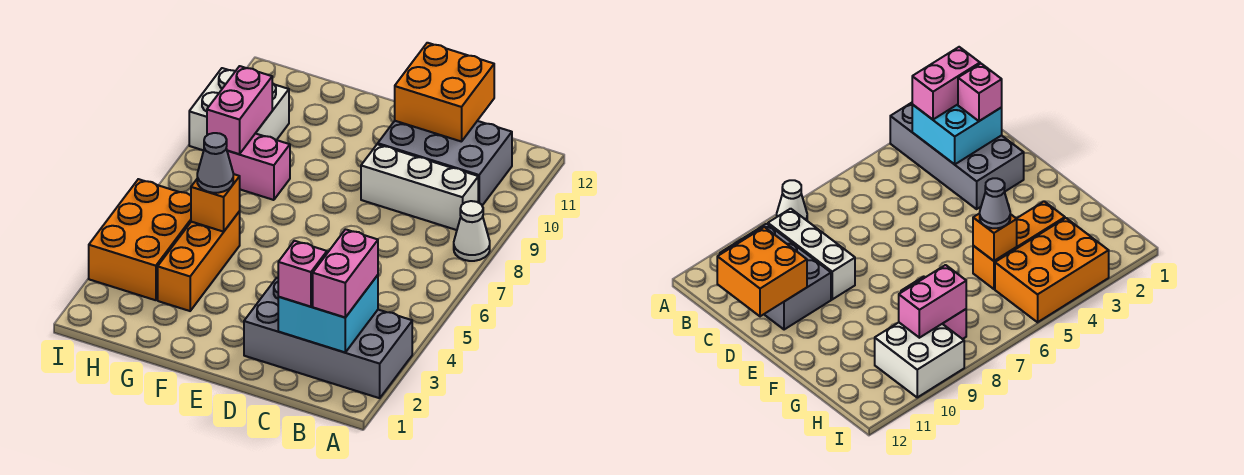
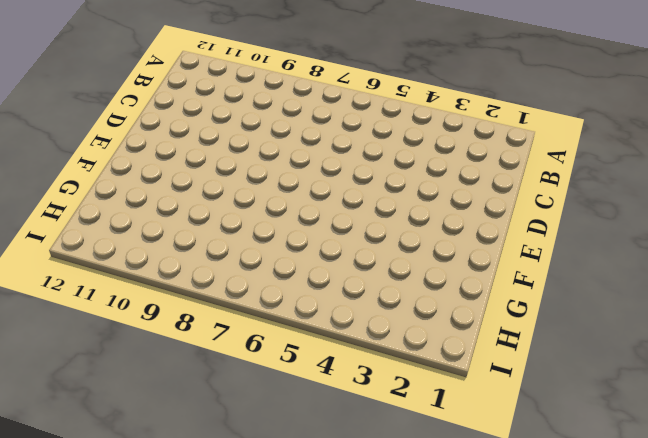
none -> grey brick A2:D3 level 1
none -> white cone A8 level 1
none -> white brick B9:D9 level 1

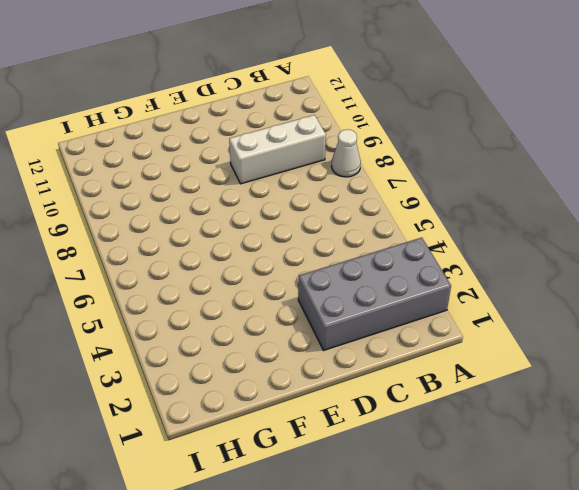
none -> grey brick B10:D11 level 1
none -> orange brick G3:G5 level 1
none -> pink brick G8:H8 level 1

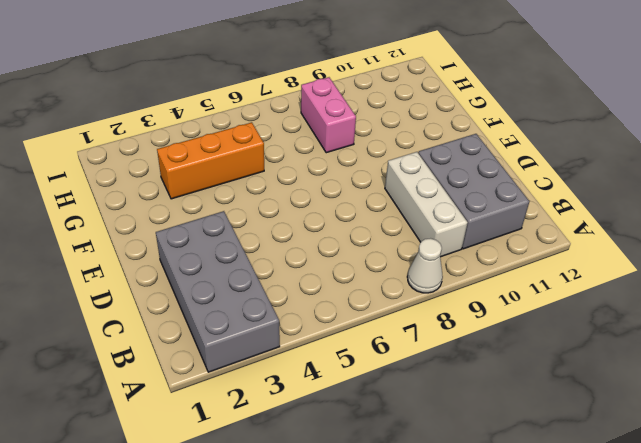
none -> orange brick H3:I5 level 1
none -> white brick H9:I10 level 1
none -> cyan brick B2:C3 level 2

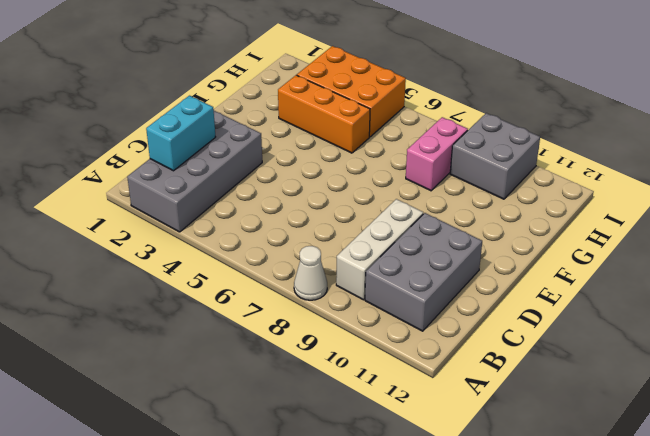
cyan brick B2:C2 level 2 -> cyan brick B2:C3 level 2
grey brick H9:I10 level 1 -> white brick H9:I10 level 1
none -> orange brick C11:D12 level 2
none -> orange brick G5 level 2
none -> pink brick H8:H9 level 2

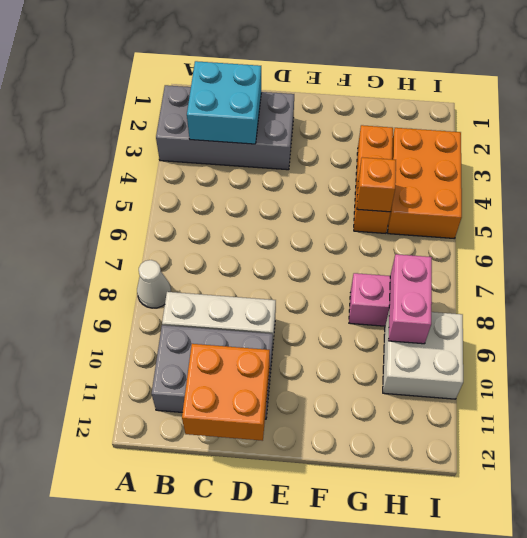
none -> pink brick B2:B3 level 3
none -> pink brick C2 level 3
none -> grey cone G5 level 3

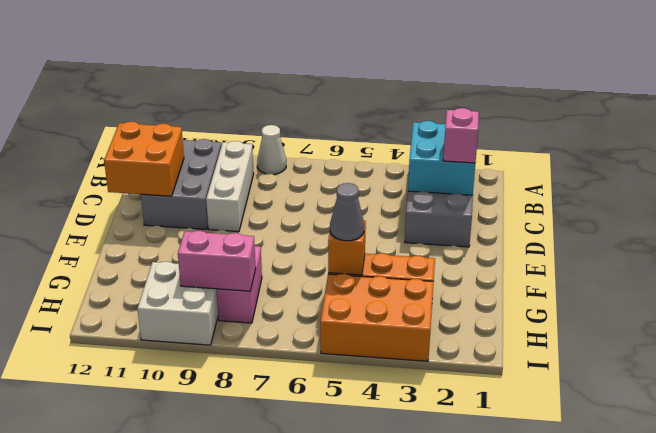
none -> pink brick B2:B3 level 3

